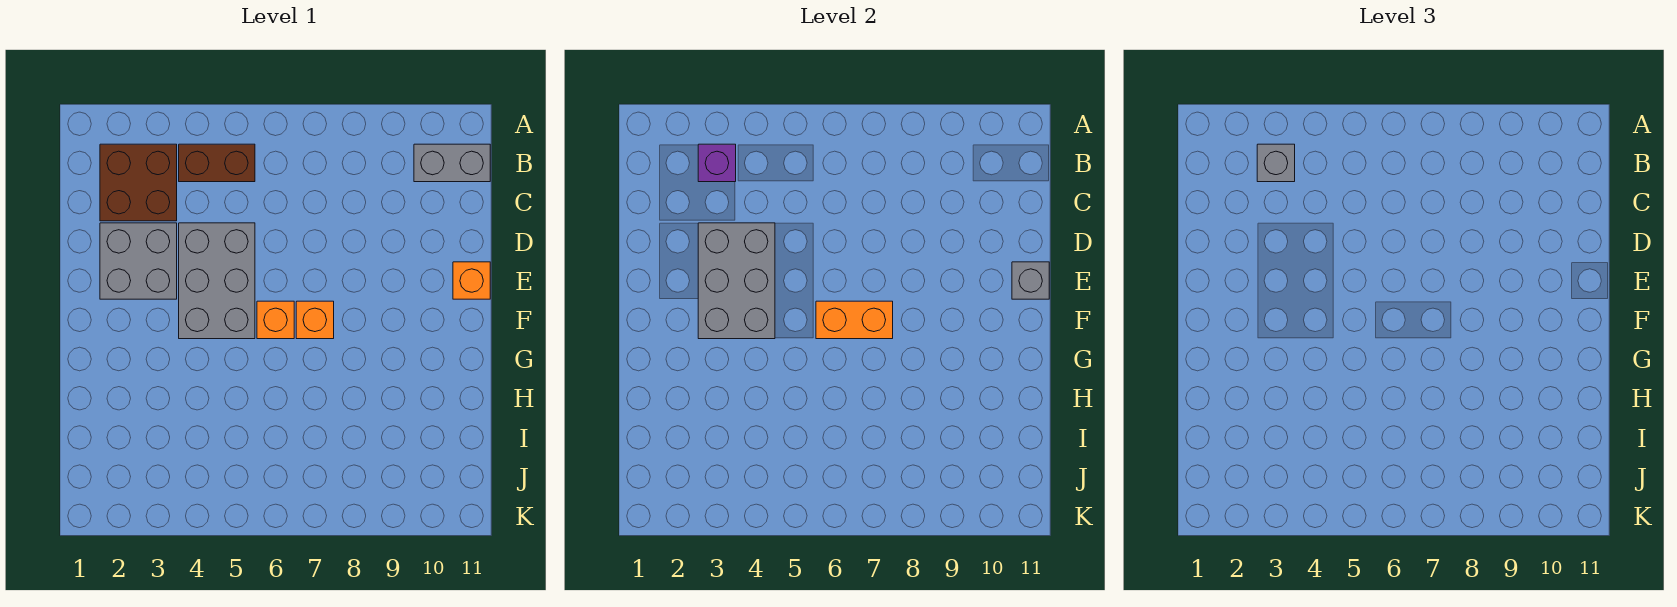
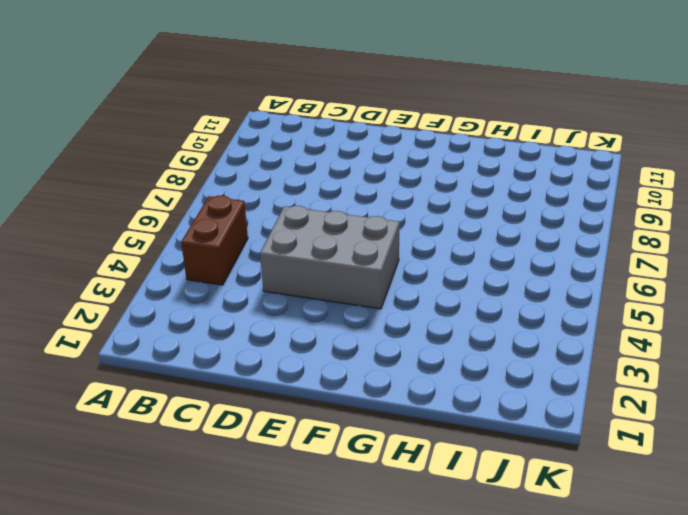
none -> brown brick B2:C3 level 1
none -> grey brick B10:B11 level 1
none -> grey brick D2:E3 level 1

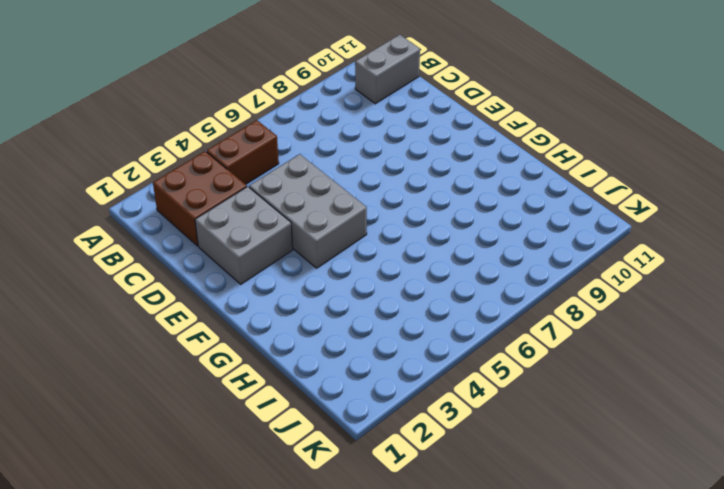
none -> orange brick E11 level 1
none -> orange brick F6 level 1
none -> orange brick F7 level 1

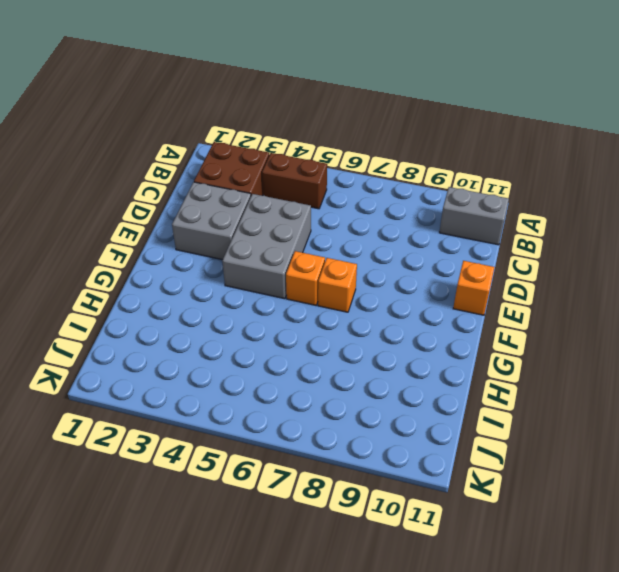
none -> purple brick B3 level 2
none -> grey brick D3:F4 level 2
none -> grey brick E11 level 2

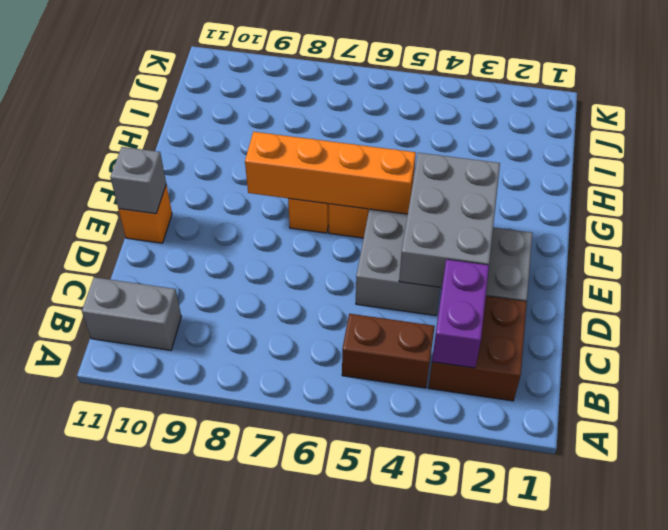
purple brick B3:C3 level 2 -> purple brick B3 level 2
orange brick F5:F8 level 2 -> orange brick F6:F7 level 2
none -> grey brick B3 level 3

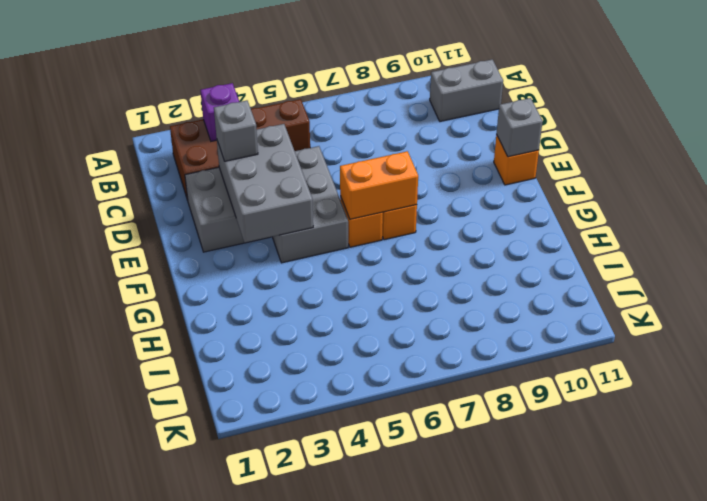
grey brick D3 level 3 -> grey brick B3 level 3

